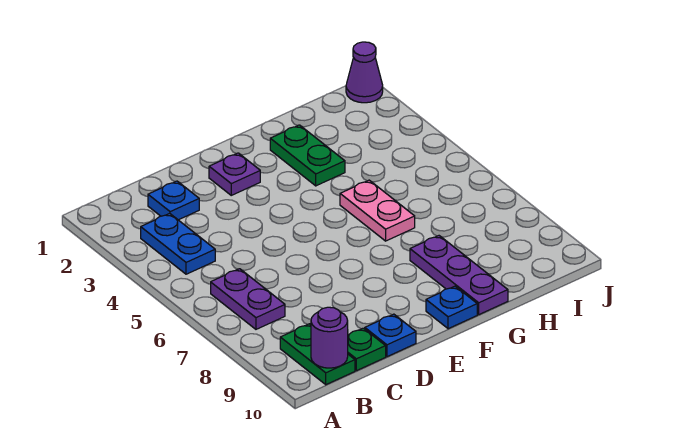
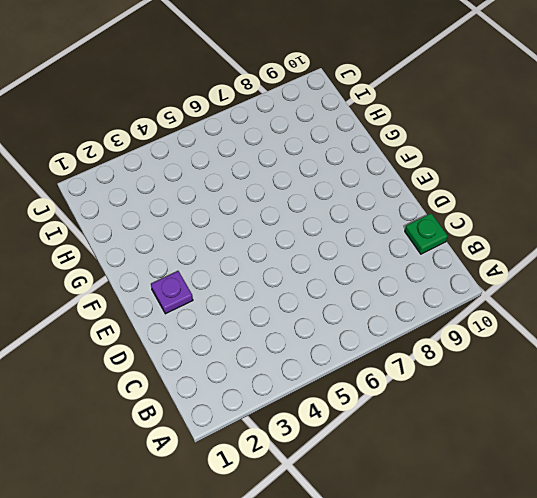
none -> blue plate B3:B4 level 1
none -> purple plate B6:B7 level 1
none -> green plate B9:B10 level 1

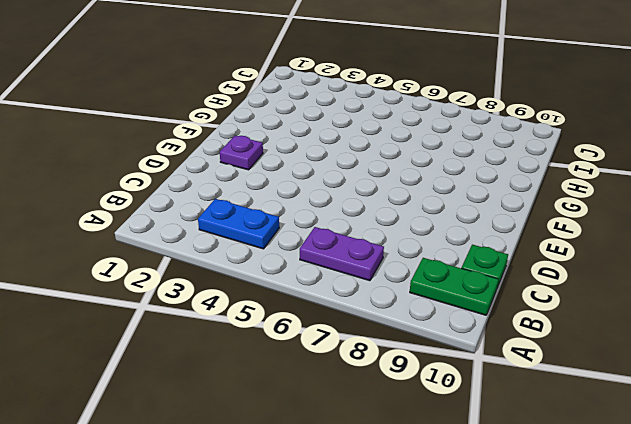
none -> blue plate C2 level 1
none -> blue plate D10 level 1
none -> blue plate F10 level 1

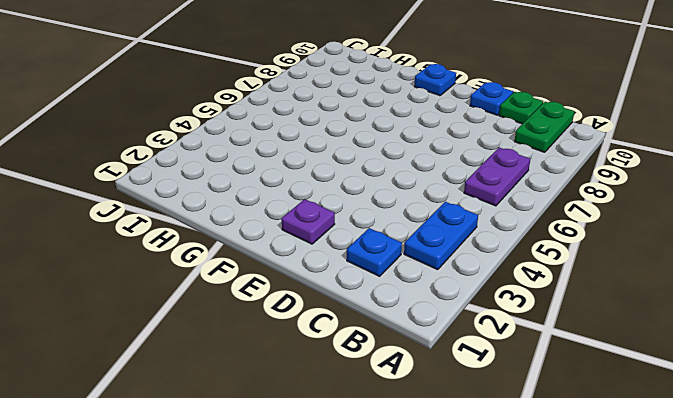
none -> green plate G2:G3 level 1
none -> pink plate G5:G6 level 1
none -> purple plate G8:G10 level 1

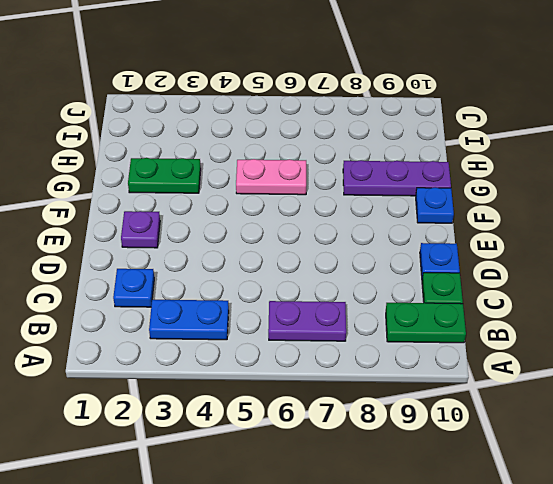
none -> purple cone J1 level 1
none -> purple round brick B10 level 2

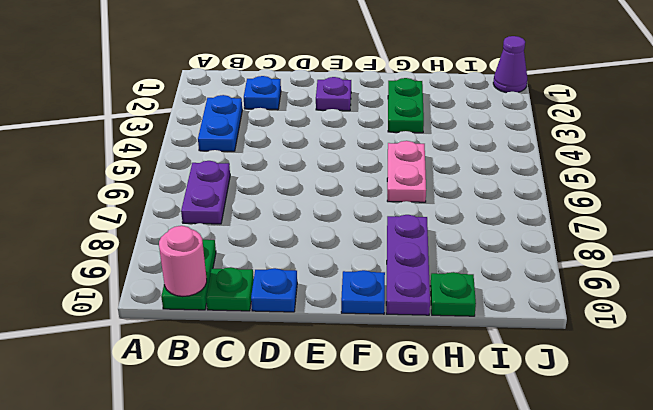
pink round brick B10 level 2 -> purple round brick B10 level 2
green plate H10 level 1 -> none

